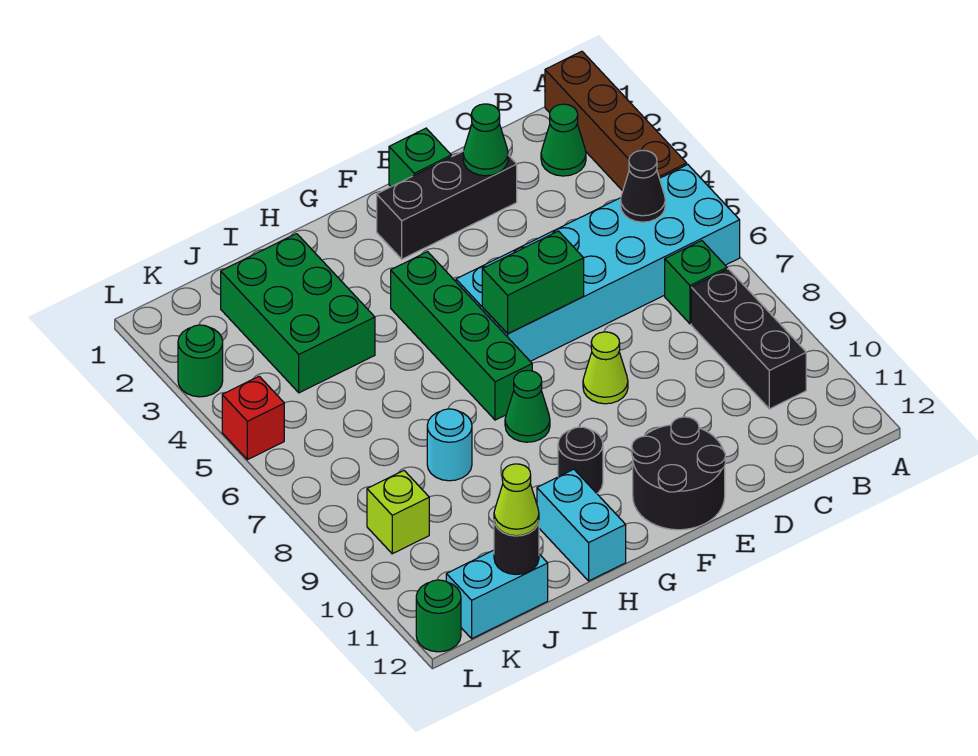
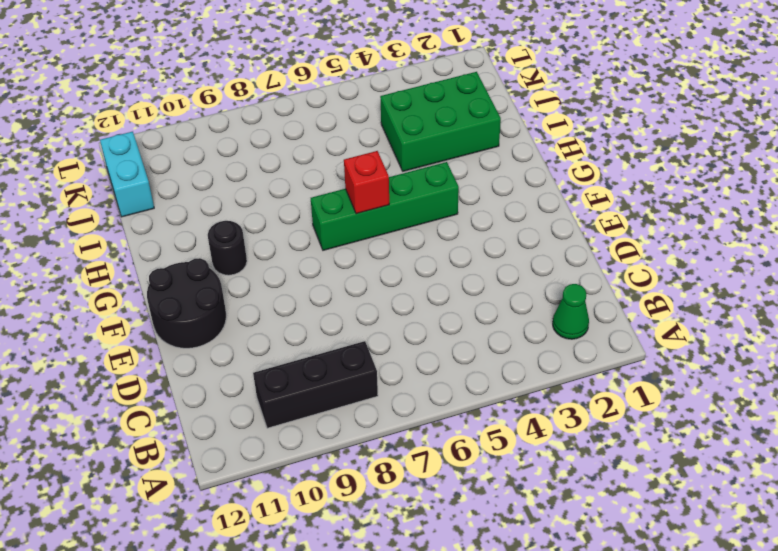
red brick G6 level 2 -> red brick L5 level 1
none -> brown brick A1:A4 level 1
none -> cyan brick A5:F6 level 1
none -> green brick B7 level 1

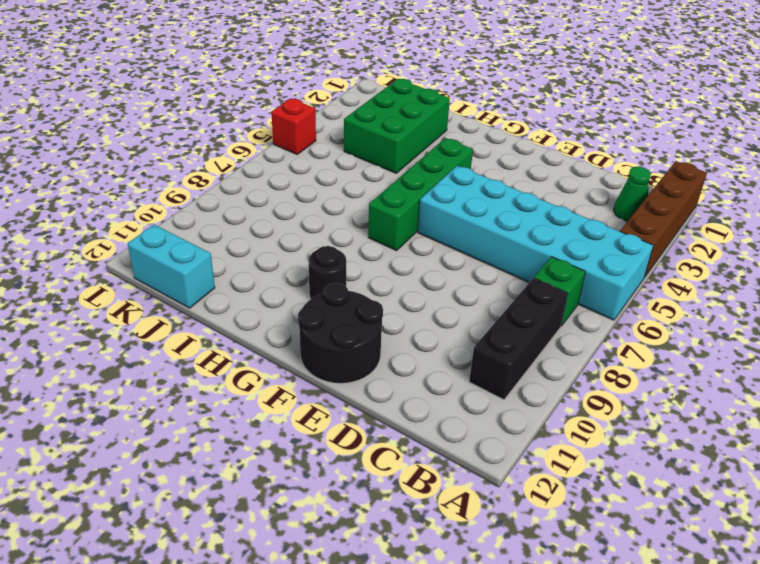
none -> black brick D2:F2 level 1
none -> green brick E1 level 1
none -> lime cone E8 level 1

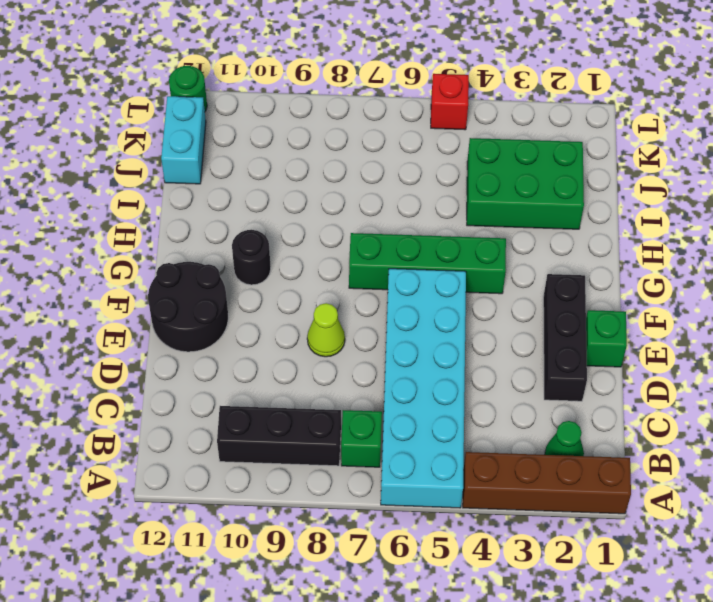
none -> green cone G8 level 1
none -> cyan brick H11:H12 level 1
none -> cyan round brick I8 level 1

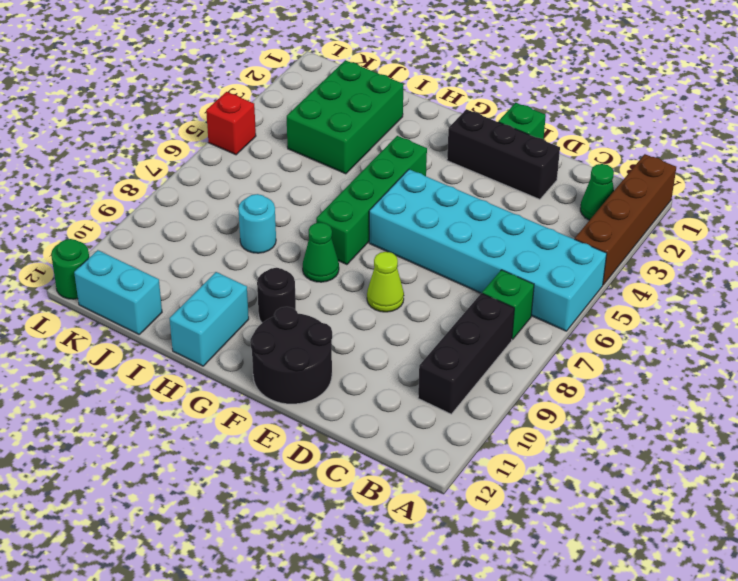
none -> lime brick K9 level 1
none -> green round brick L3 level 1
none -> black cone B5 level 2

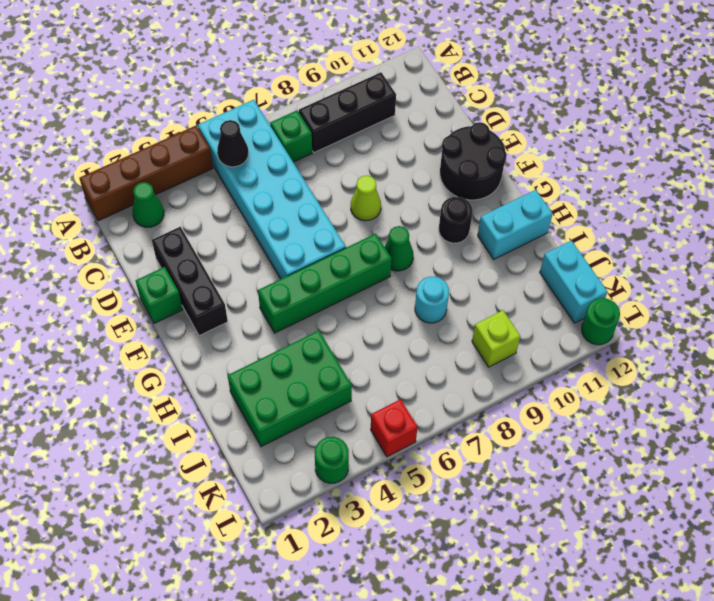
none -> green cone D2 level 2
none -> green brick E6:F6 level 2
none -> black round brick J12 level 2

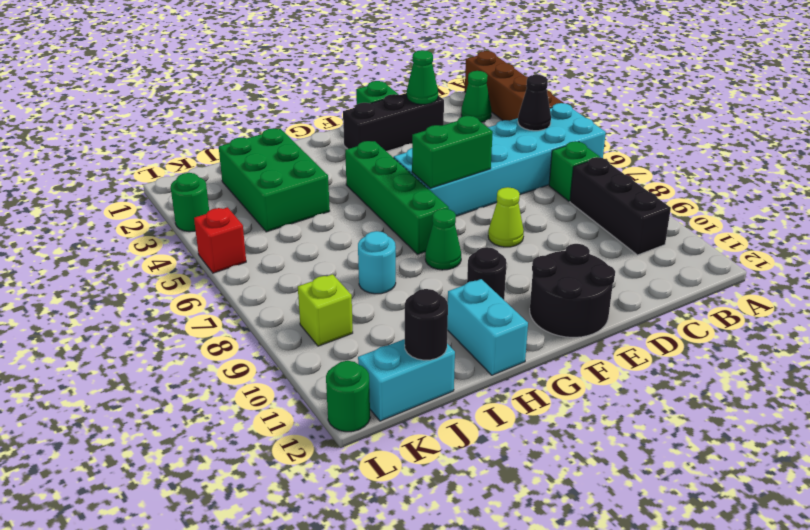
none -> lime cone J12 level 3

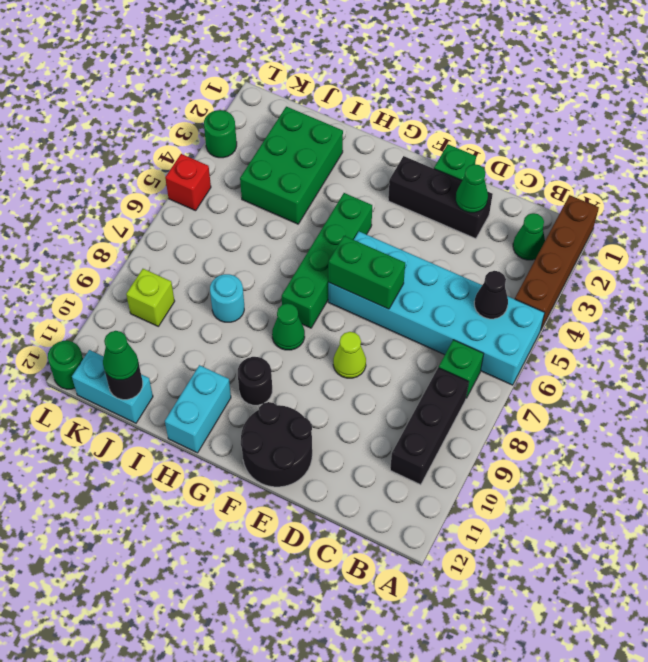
green cone J12 level 3 -> lime cone J12 level 3

